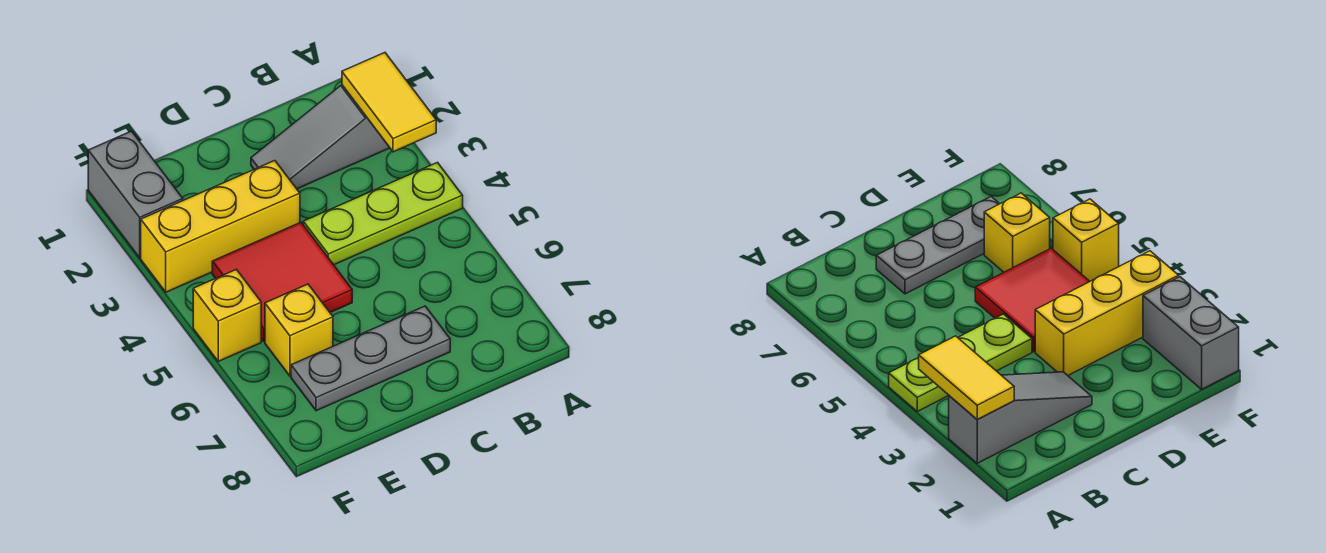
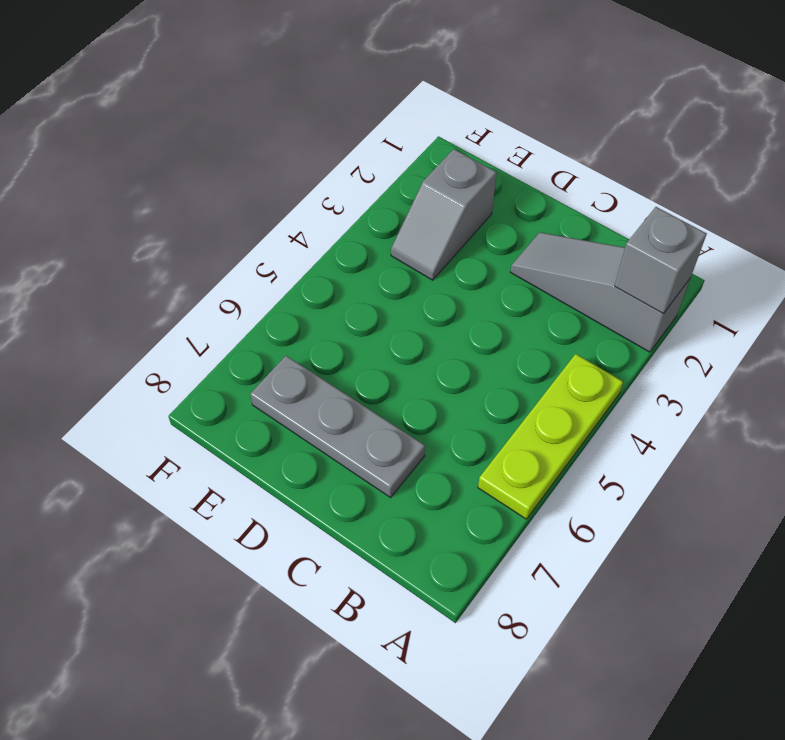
grey brick A2 level 2 -> yellow tile A2:A3 level 2
lime plate A4:A6 level 1 -> lime plate A4:C4 level 1
grey slope E2:E3 level 1 top 2 -> yellow brick D3:F3 level 1
none -> red tile D4:E5 level 1
none -> yellow brick E6 level 1

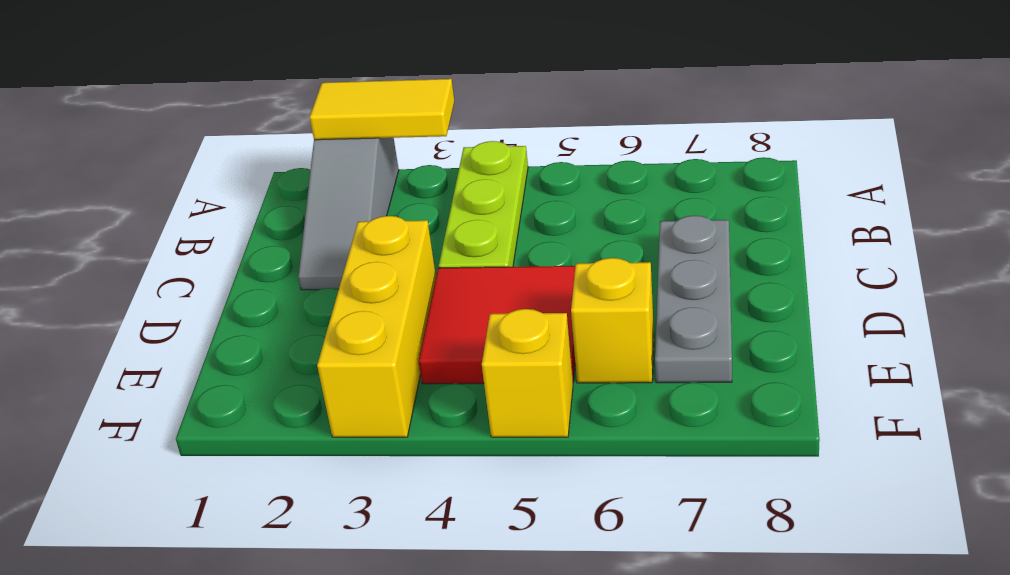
none -> grey brick F1:F2 level 1

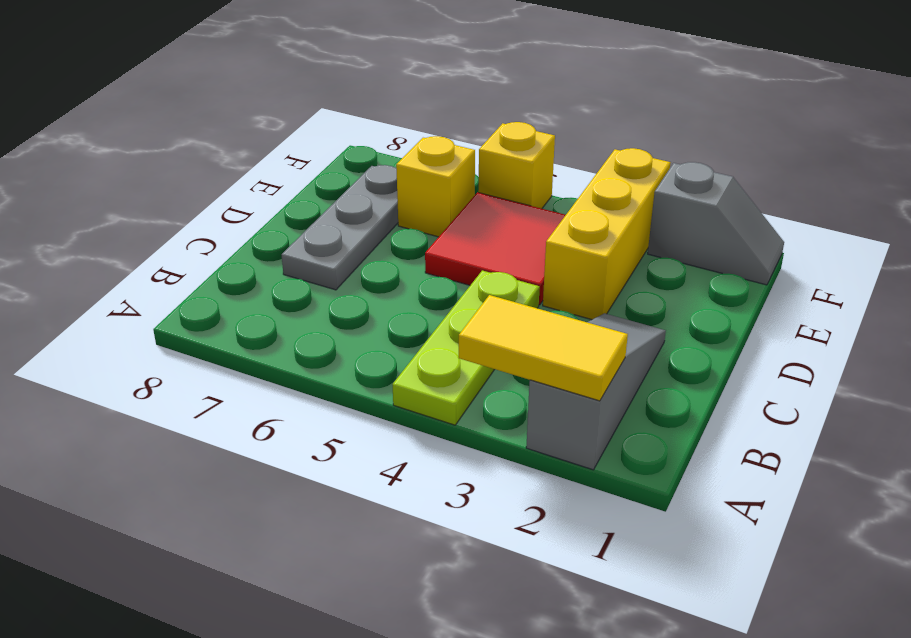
grey slope F1:F2 level 1 top 2 -> grey brick F1:F2 level 1

